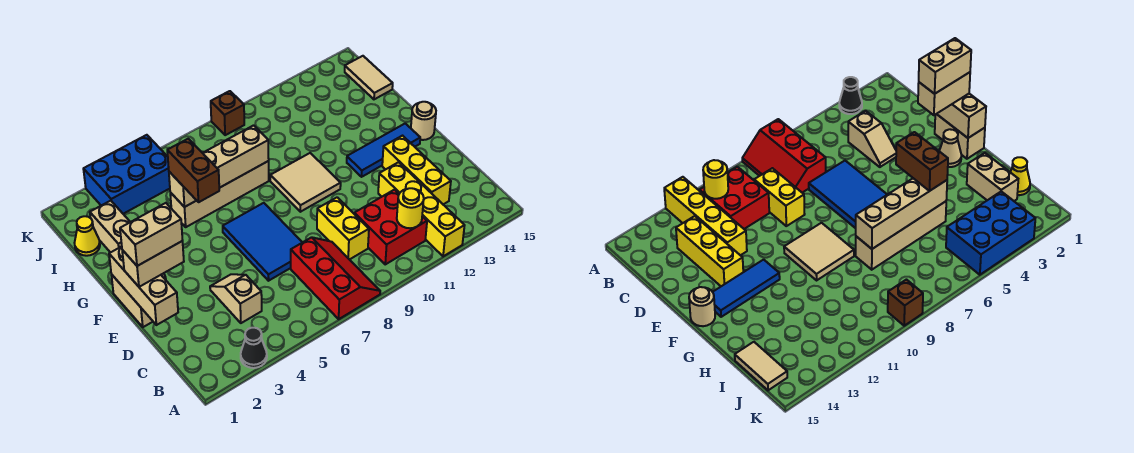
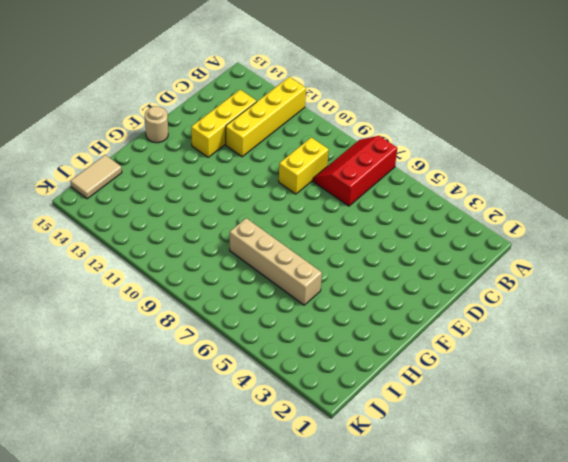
none -> black cone A3 level 1
none -> red brick B10:C11 level 1
none -> tan slope C4:D4 level 1 top C

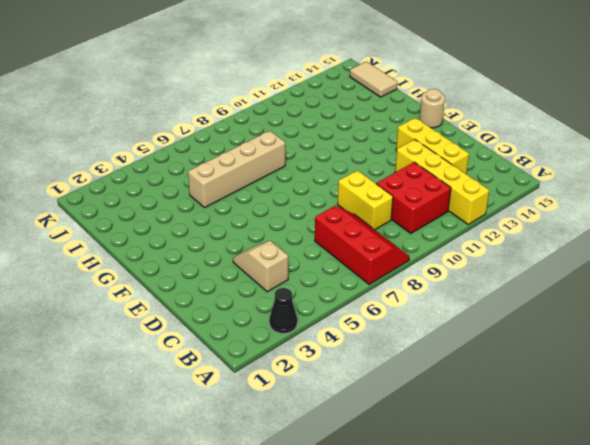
none -> blue tile D6:F7 level 1
none -> tan brick E1:F1 level 1
none -> tan cone F2 level 1

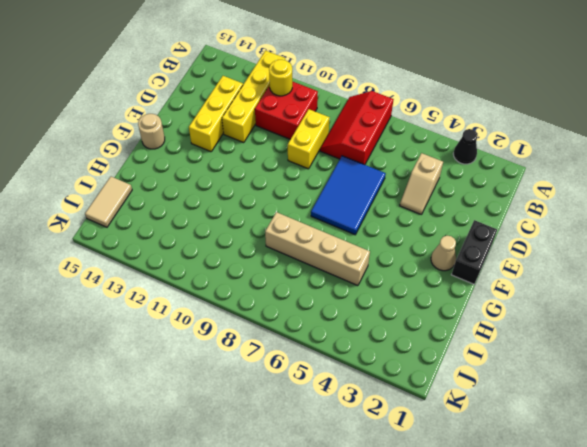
black brick E1:F1 level 1 -> tan brick E1:F1 level 1
none -> tan tile F9:G10 level 1
none -> blue tile F12:F14 level 1
none -> tan brick H2:I2 level 1

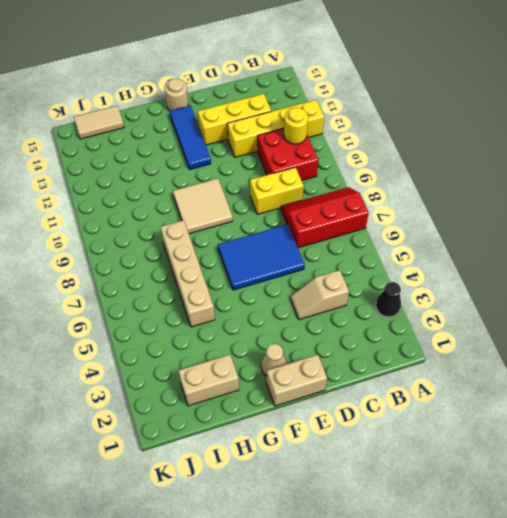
none -> yellow cone I1 level 1
none -> blue brick J3:K5 level 1
none -> brown brick K9 level 1

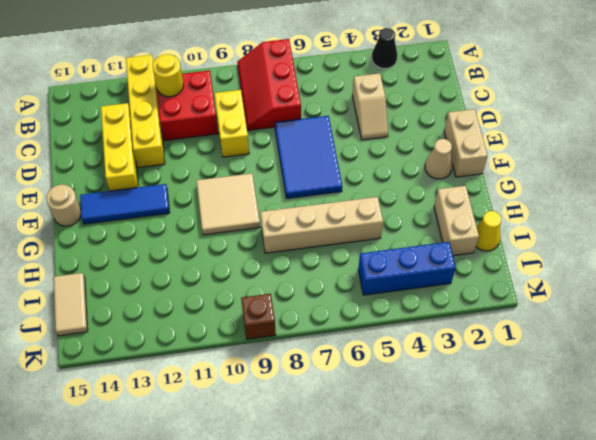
blue brick J3:J5 level 1 -> blue brick J3:K5 level 1
none -> tan brick D1:F1 level 2
none -> tan brick H5:H8 level 2
none -> tan brick E1:E2 level 3

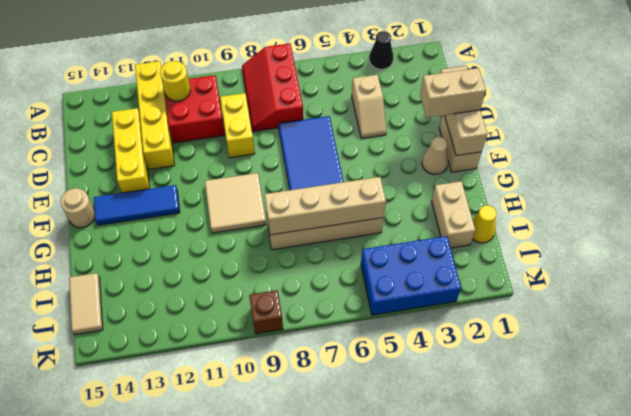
none -> brown brick G5:H5 level 3
none -> tan brick E1:E2 level 4

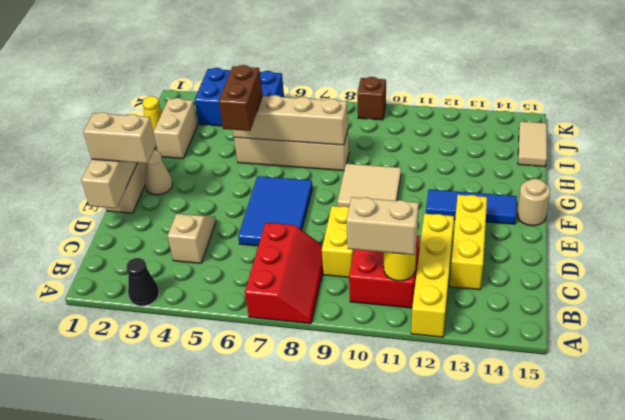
tan brick B10:B11 level 3 -> tan brick E1:E2 level 4

